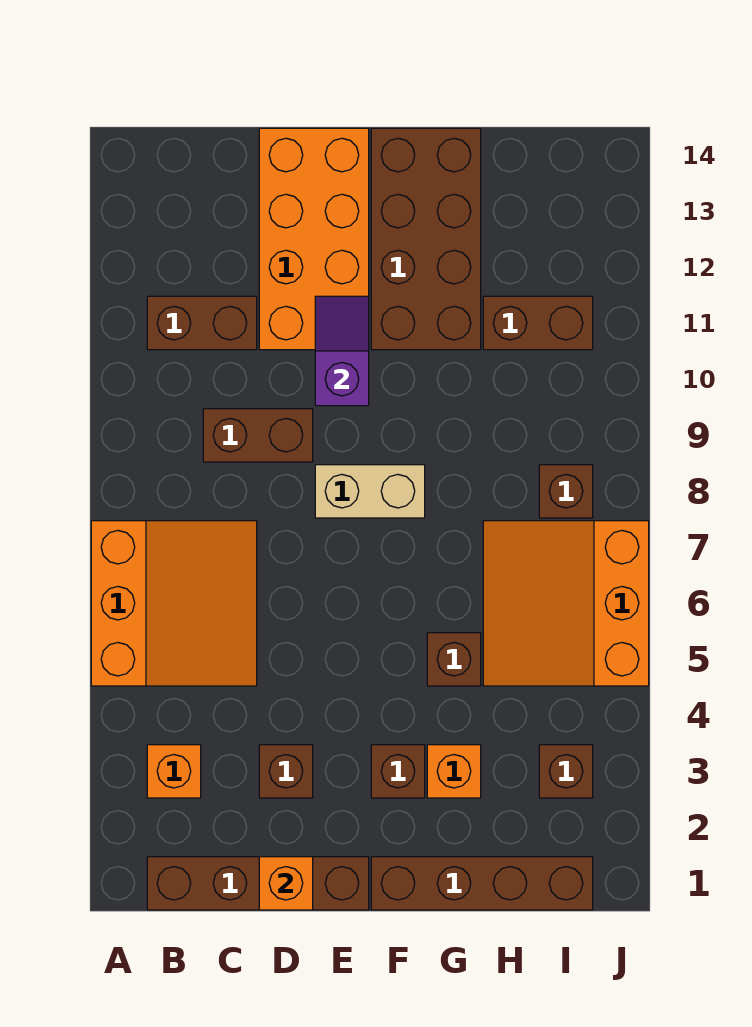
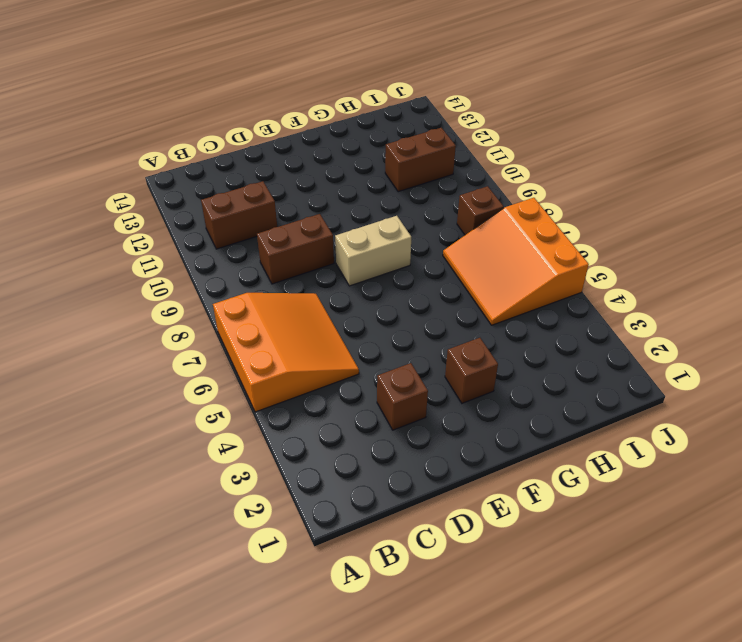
none -> brown brick B1:E1 level 1
none -> orange brick B3 level 1
none -> orange brick D11:E14 level 1

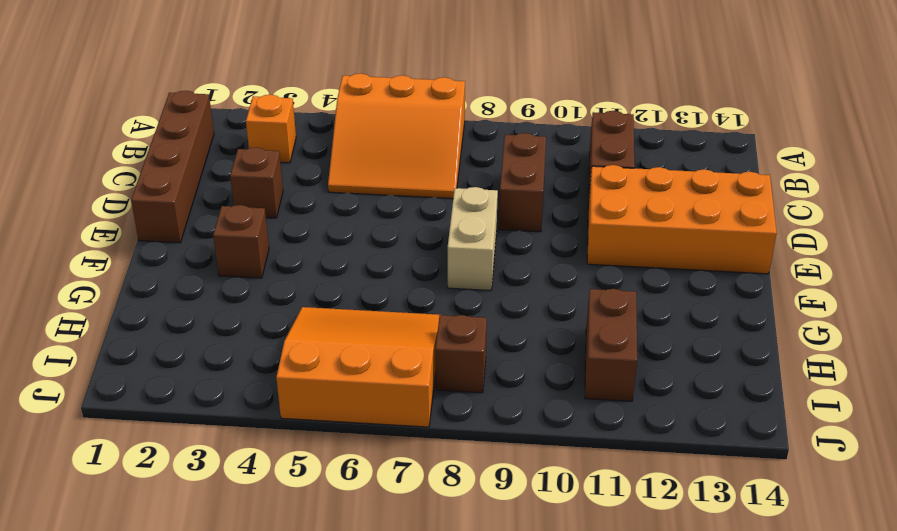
none -> brown brick F1:I1 level 1
none -> brown brick F11:G14 level 1
none -> orange brick G3 level 1

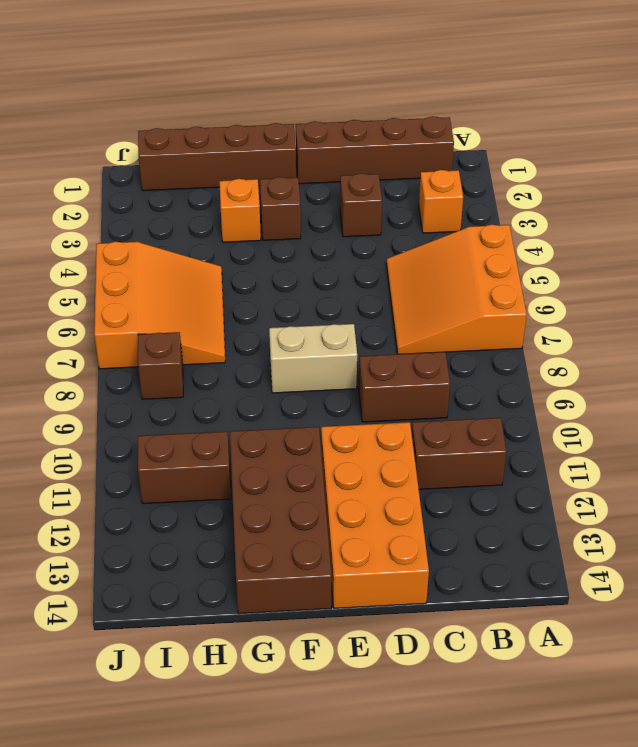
none -> brown brick G5 level 1
none -> brown brick I3 level 1
none -> orange brick D1 level 2

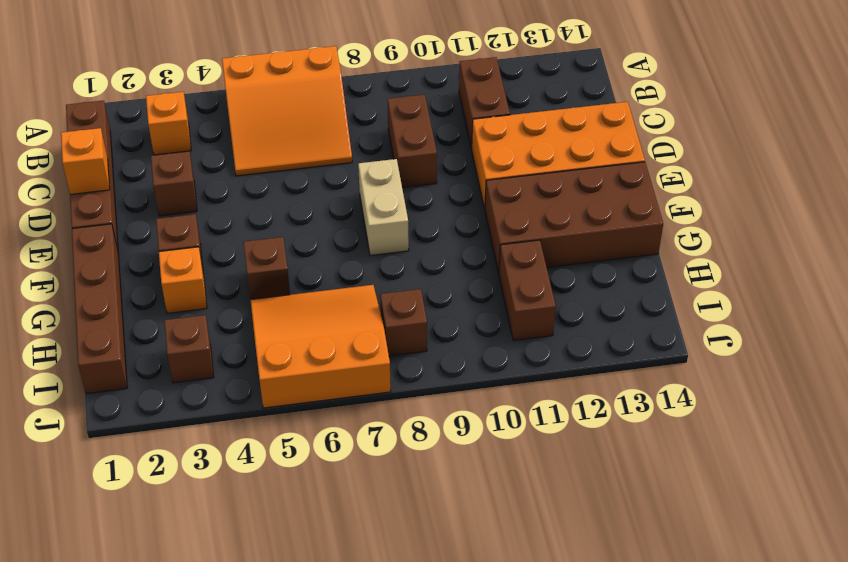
none -> purple slope E10:E11 level 2 top 10

